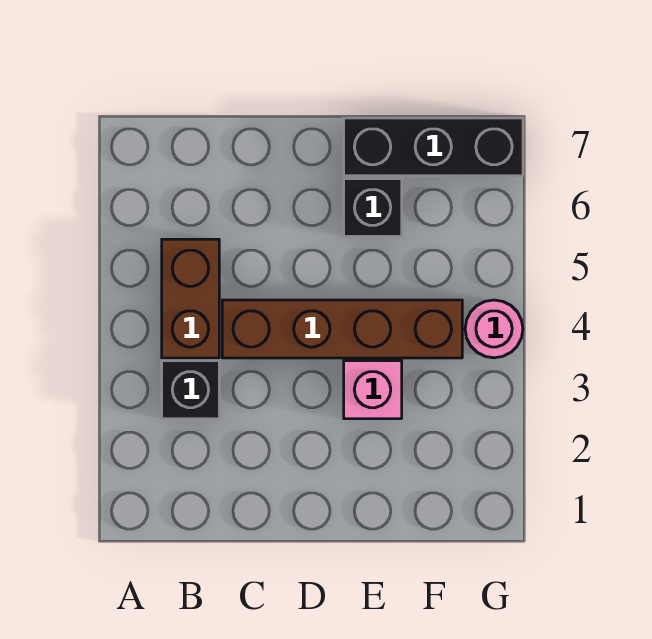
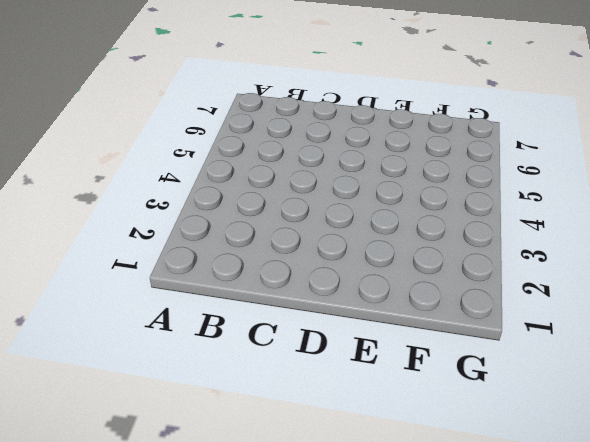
none -> black brick B3 level 1
none -> brown brick B4:B5 level 1

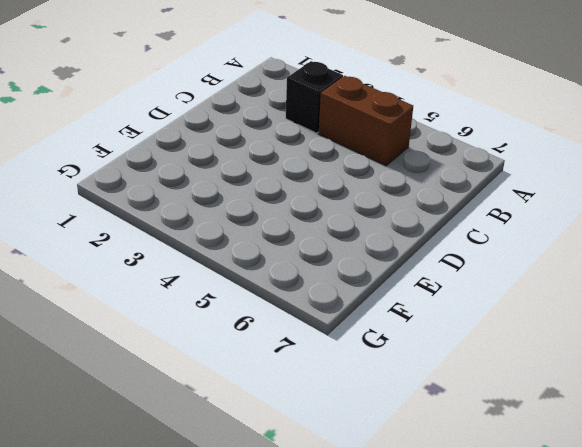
none -> brown brick C4:F4 level 1
none -> pink brick E3 level 1

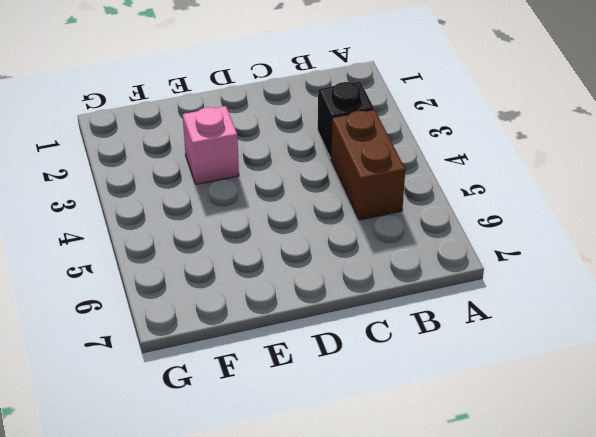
none -> brown brick C4:F4 level 1
none -> black brick E6 level 1

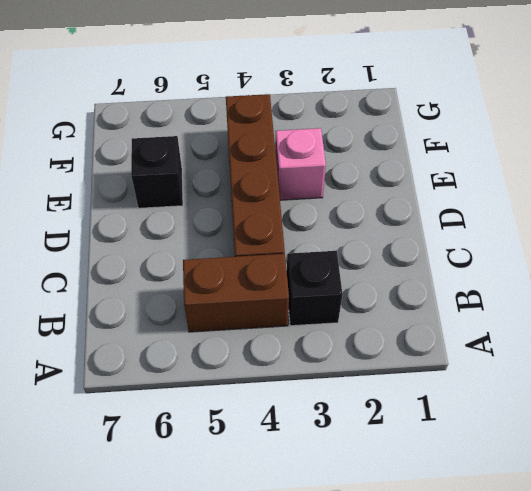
none -> black brick E7:G7 level 1
none -> pink round brick G4 level 1

